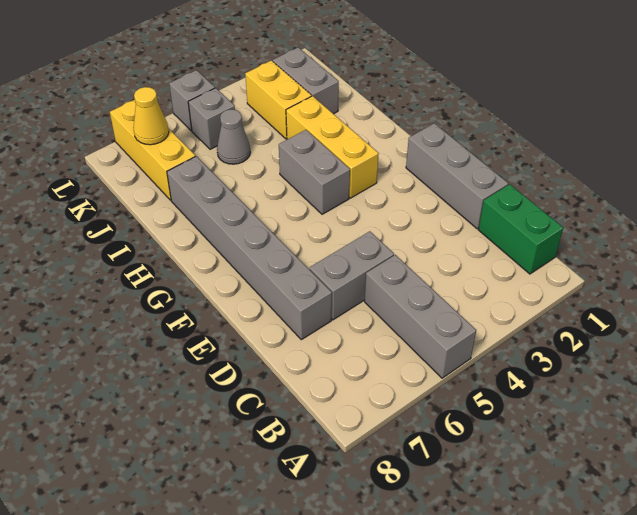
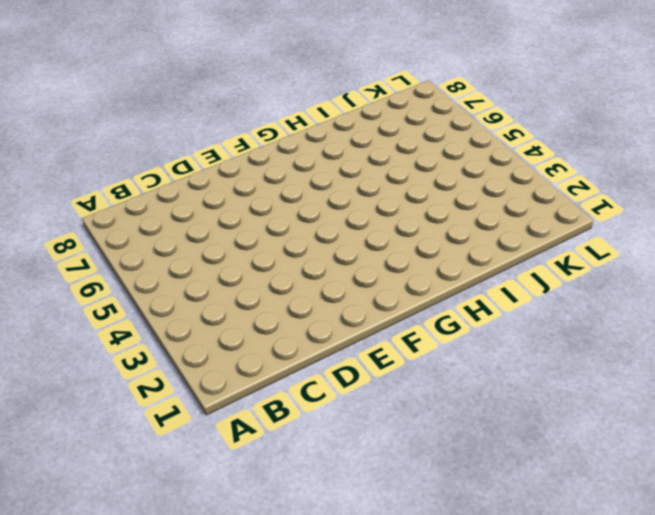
none -> grey brick A5:C5 level 1
none -> green brick B1:C1 level 1
none -> grey brick D1:F1 level 1

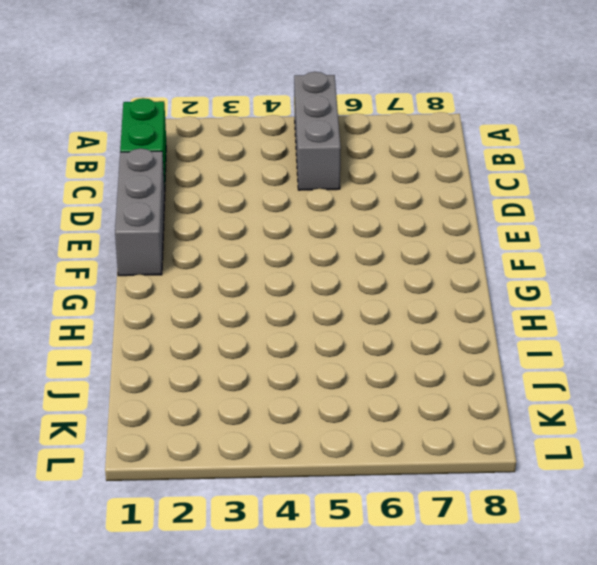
none -> grey brick D5:D6 level 1
none -> grey brick D7:I7 level 1
none -> yellow brick G3:I3 level 1

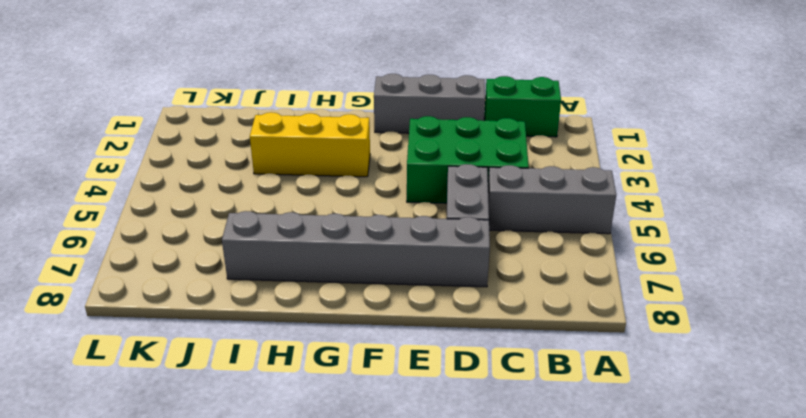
green brick C3:E4 level 1 -> none
none -> grey brick G4:H4 level 1
none -> grey brick J2:K2 level 1
none -> yellow brick J3:K3 level 1

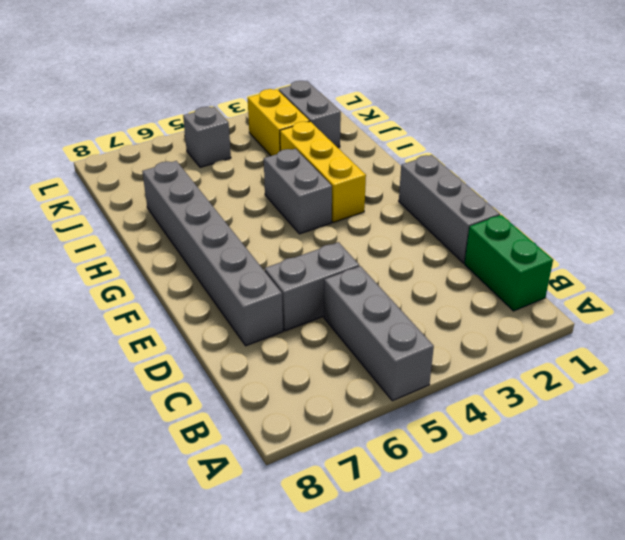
none -> grey cone J5 level 1
none -> yellow brick J7:L7 level 1
none -> grey brick L5 level 1

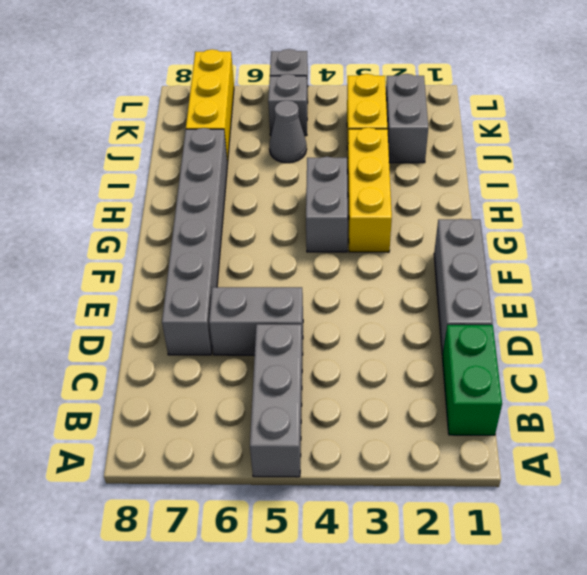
none -> yellow cone K7 level 2

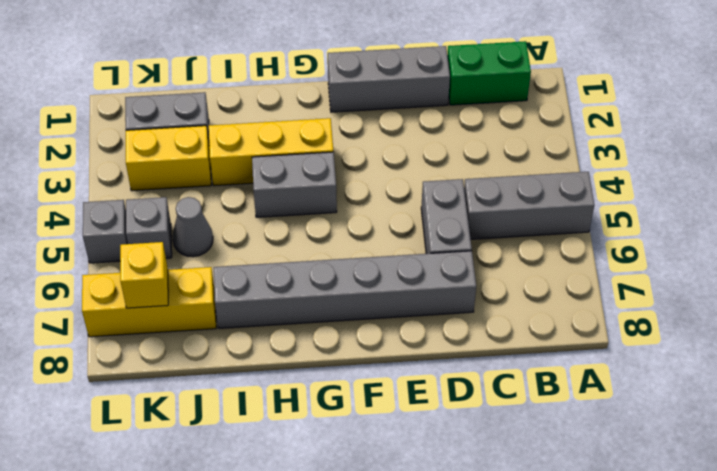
yellow brick K7 level 2 -> yellow cone K7 level 2

